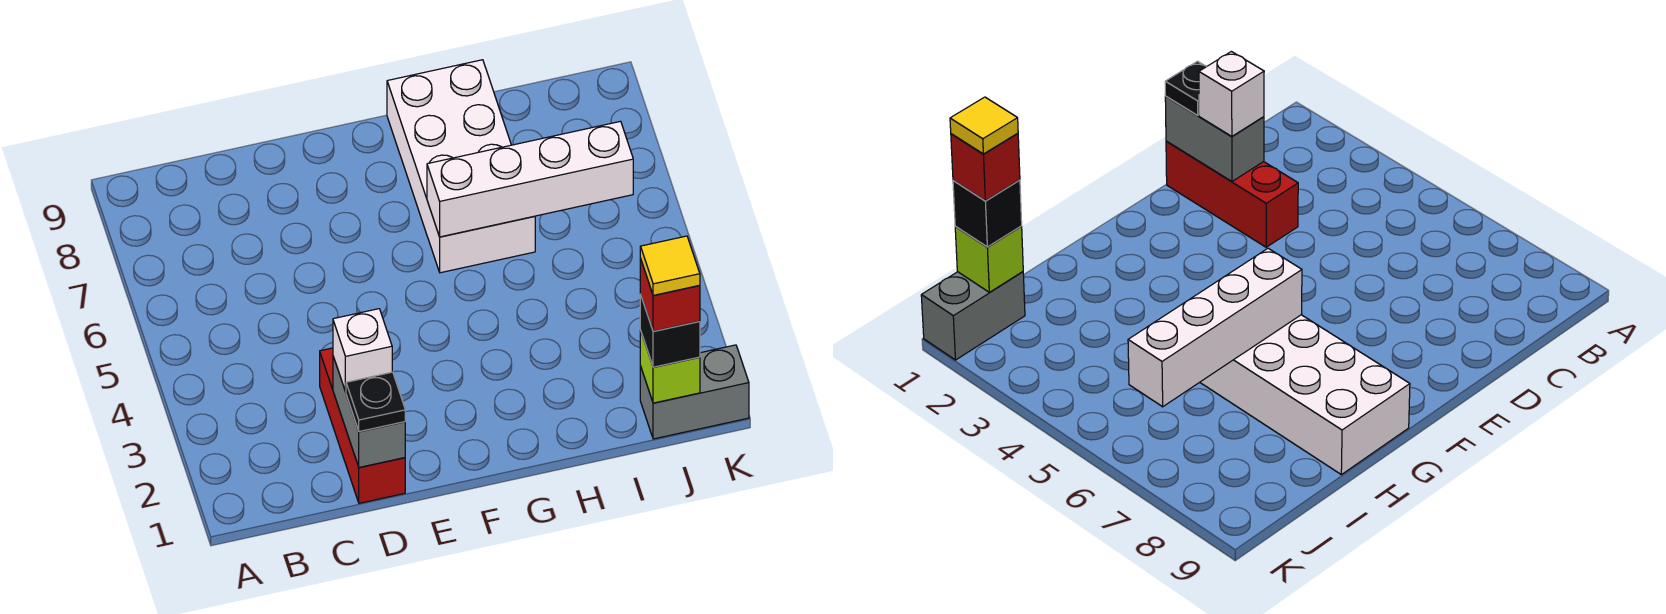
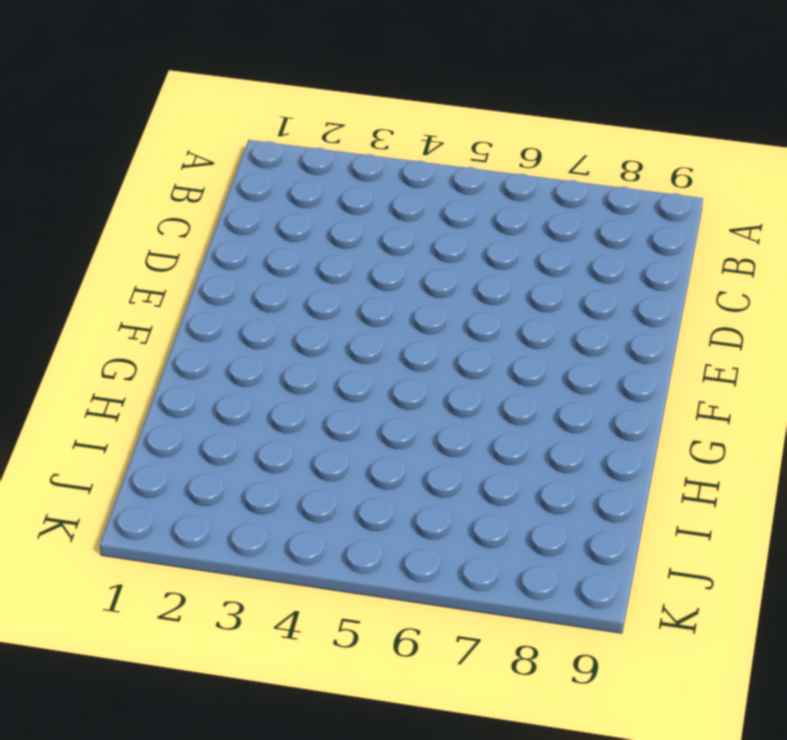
none -> red brick D1:D3 level 1
none -> white brick G6:H9 level 1

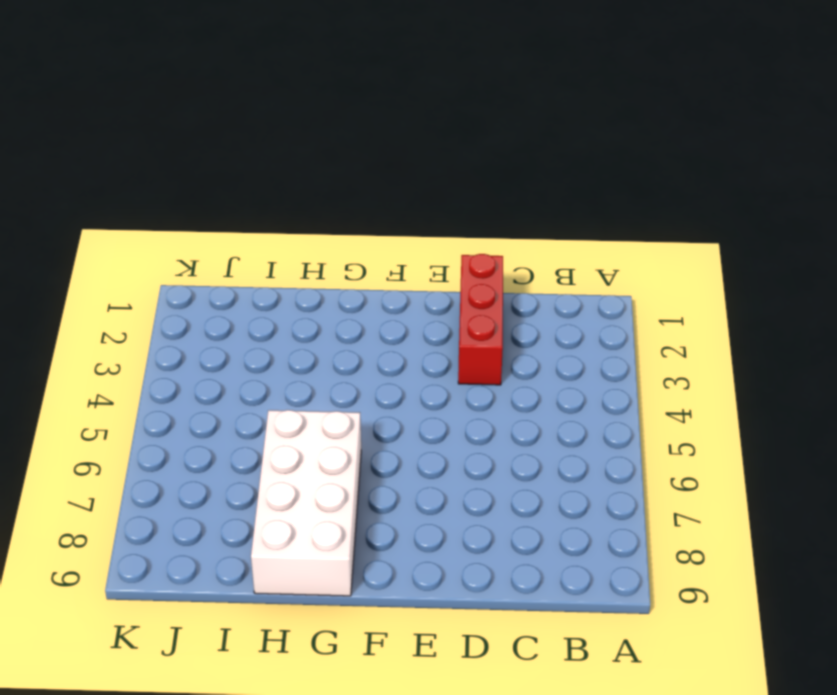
none -> grey brick J1:K1 level 1
none -> grey brick D1:D2 level 2

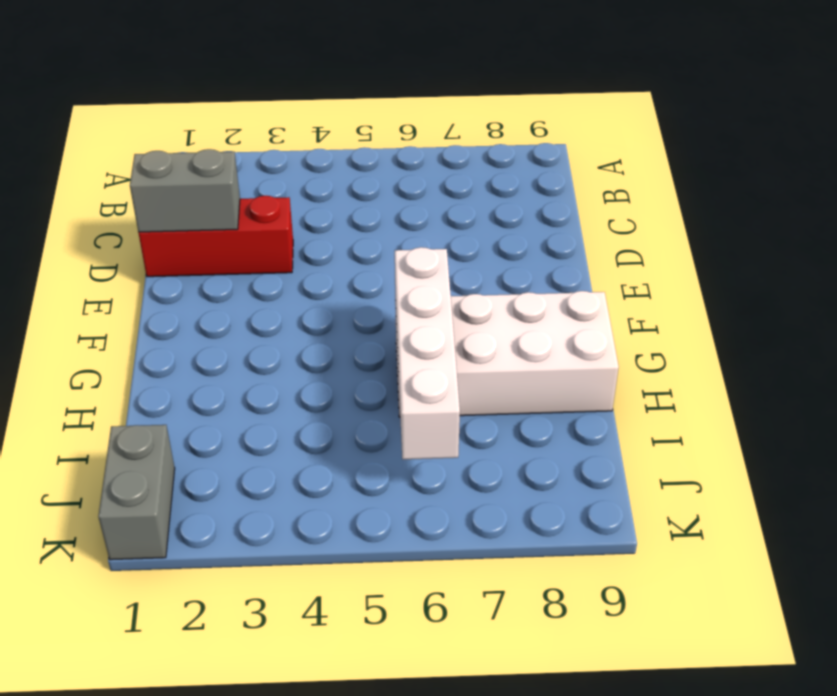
none -> lime brick J1 level 2
none -> black plate D1 level 3

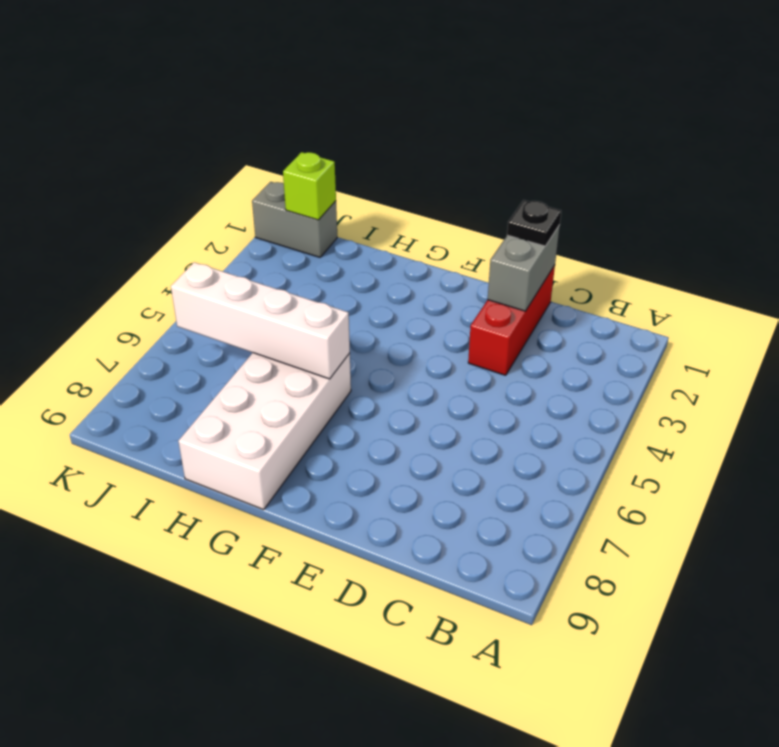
none -> white brick D2 level 3
none -> black brick J1 level 3

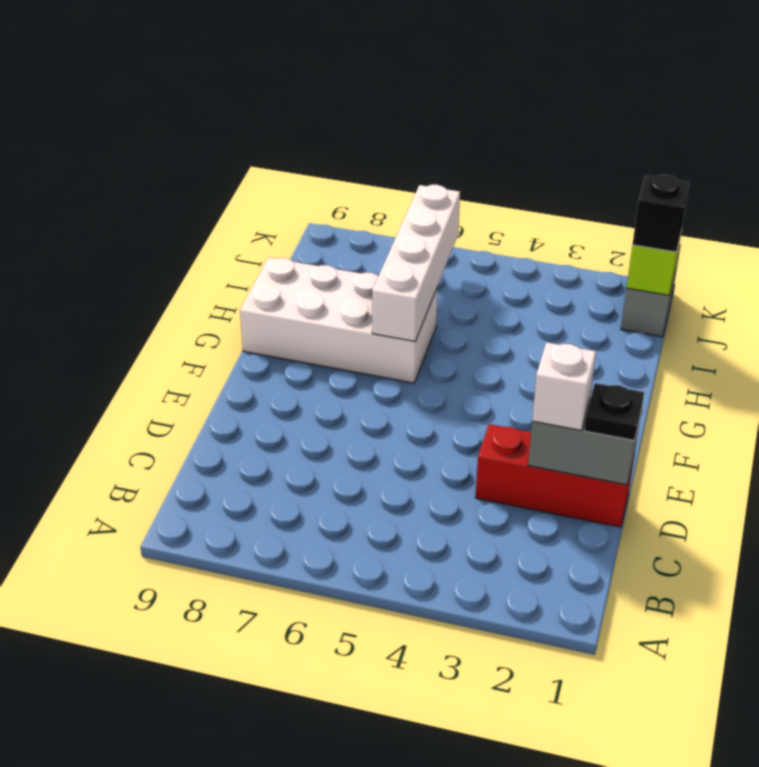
none -> red brick J1 level 4
none -> yellow tile J1 level 5

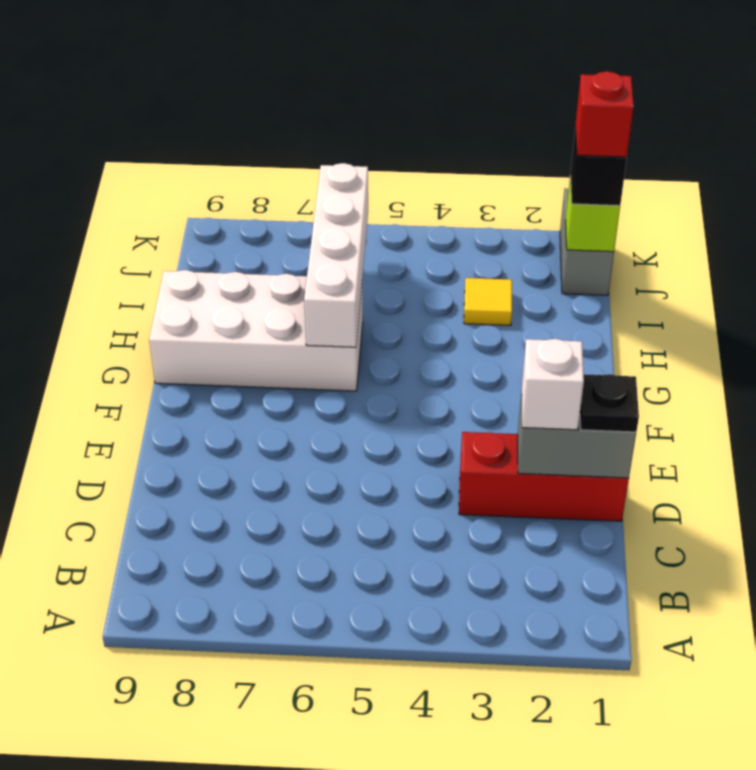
yellow tile I3 level 1 -> yellow tile J1 level 5

